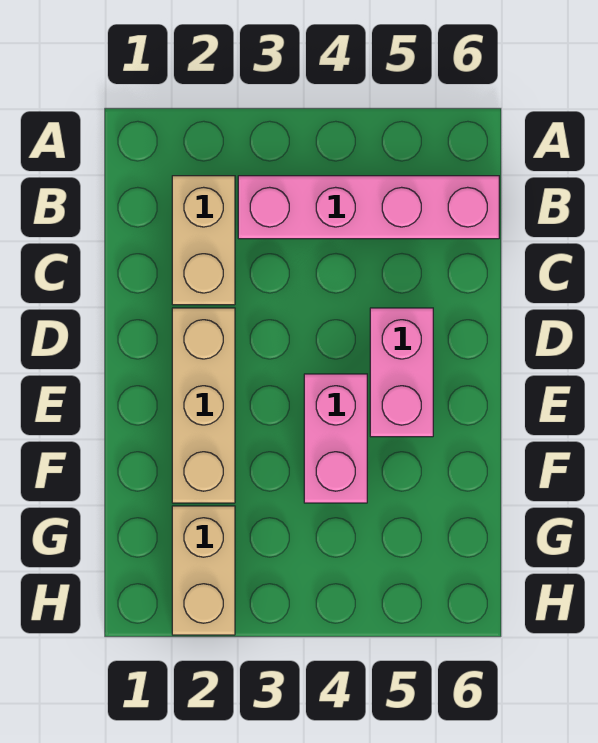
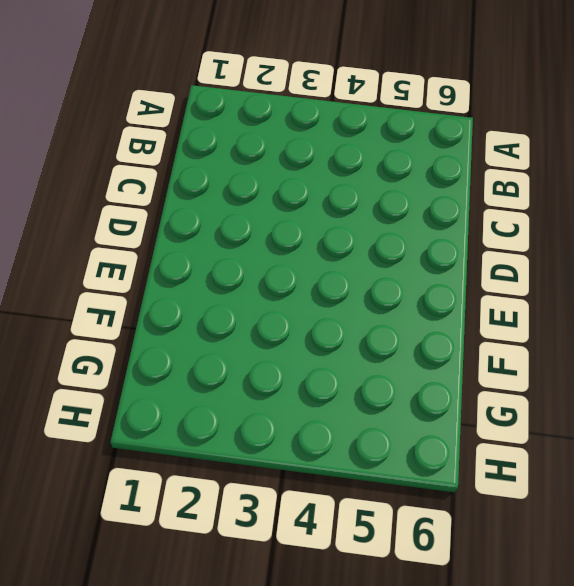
none -> tan brick B2:C2 level 1
none -> pink brick B3:B6 level 1

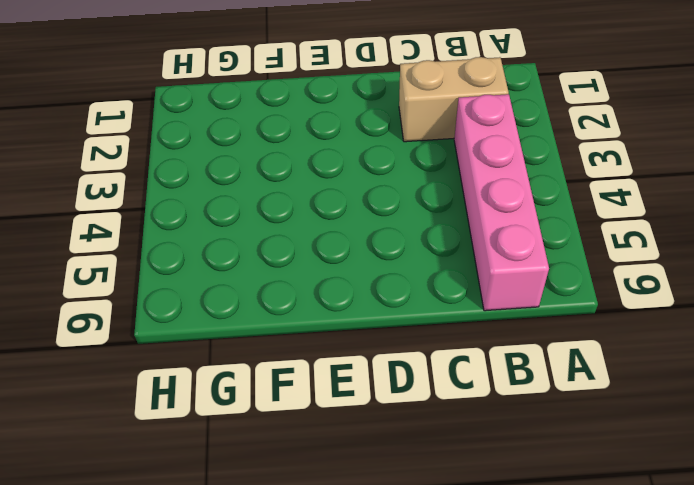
none -> tan brick D2:F2 level 1
none -> pink brick D5:E5 level 1

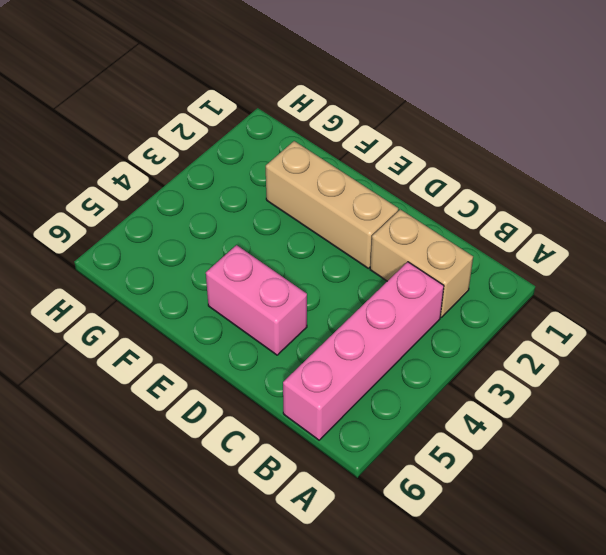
none -> pink brick E4:F4 level 1
none -> tan brick G2:H2 level 1

